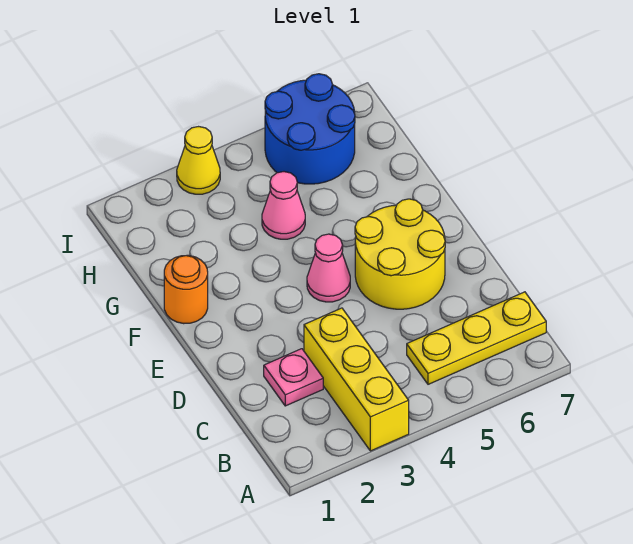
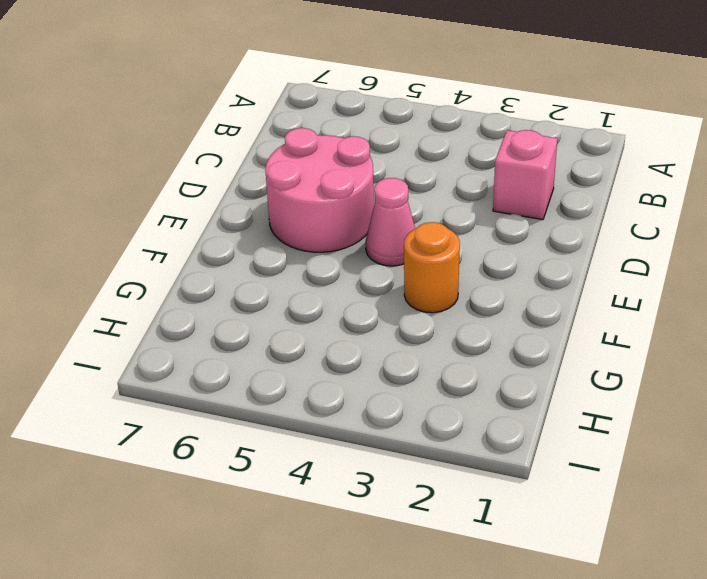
pink brick C2 level 1 -> pink plate C2 level 1
pink round brick D5:E6 level 1 -> yellow round brick D5:E6 level 1
orange round brick F3 level 1 -> orange round brick F1 level 1
none -> yellow brick A3:C3 level 1
none -> yellow plate B5:B7 level 1

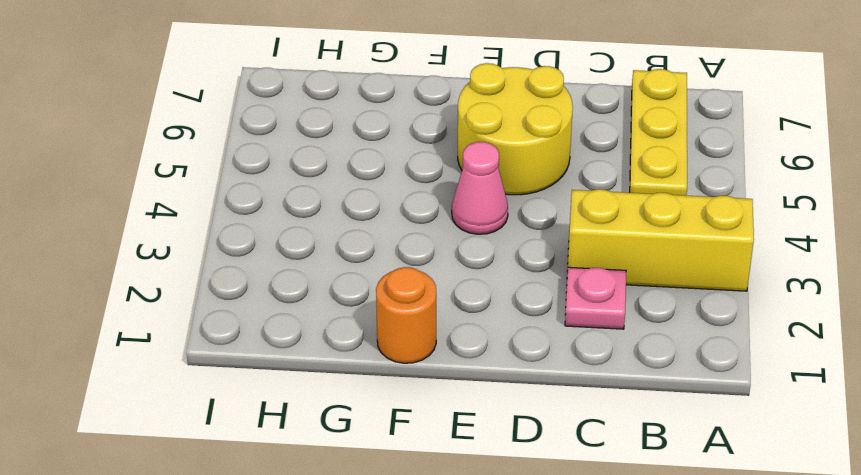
none -> pink cone G4 level 1
none -> blue round brick H5:I6 level 1

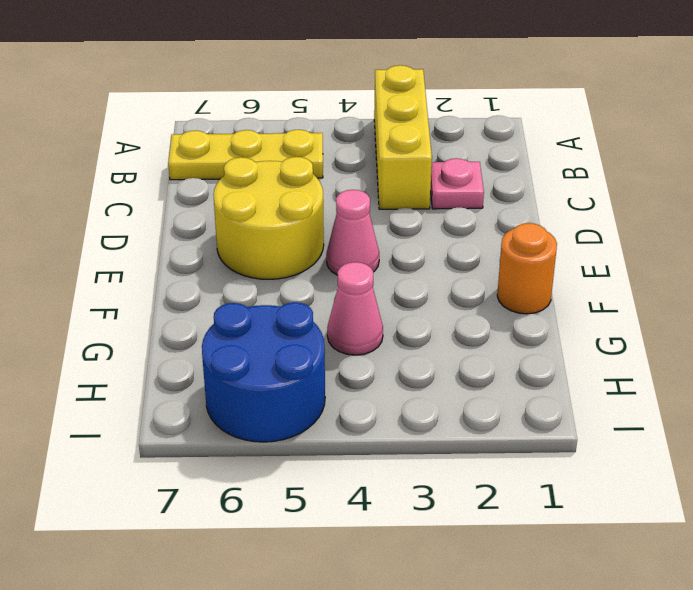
none -> yellow cone I3 level 1

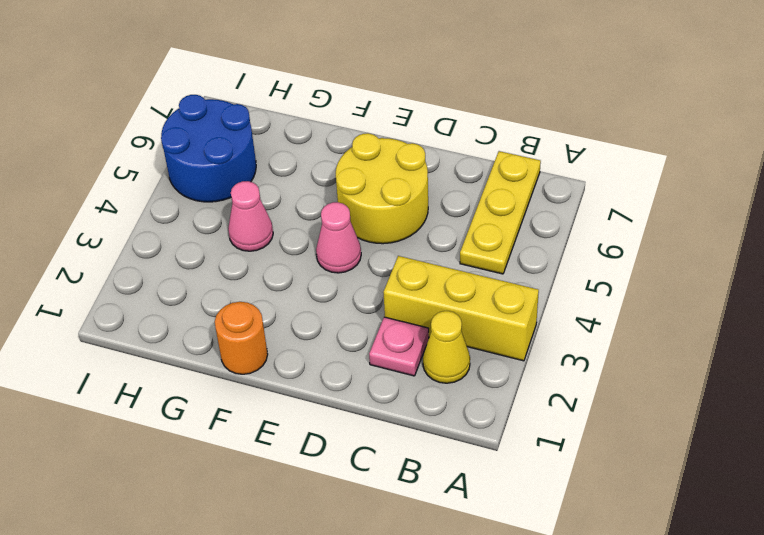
yellow cone B2 level 1 -> yellow cone I3 level 1

